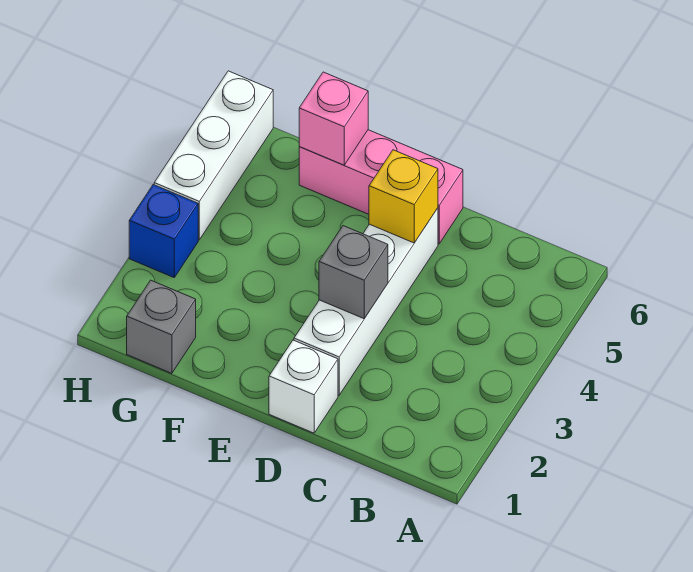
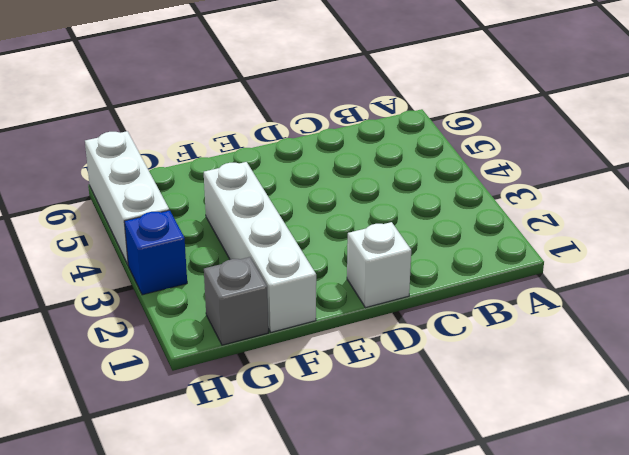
white brick F1:F4 level 1 -> white brick D2:D5 level 1
none -> pink brick D6:F6 level 1
none -> grey brick D3 level 2

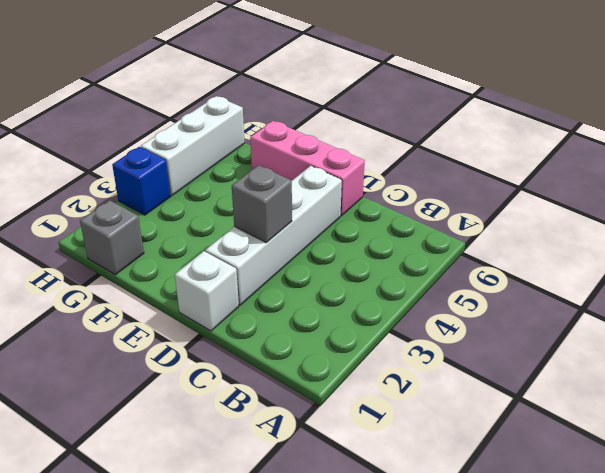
none -> yellow brick D5 level 2
none -> pink brick F6 level 2

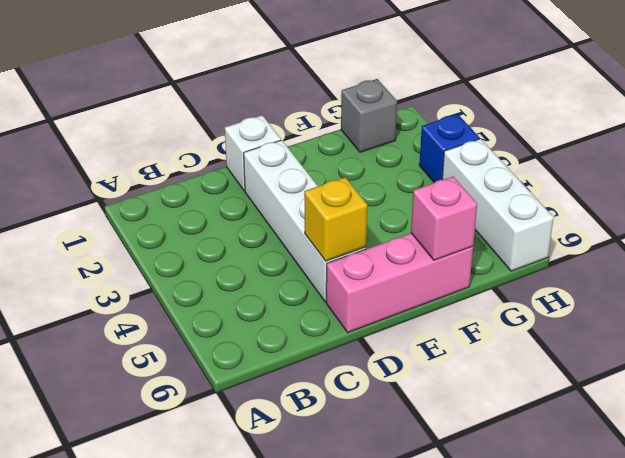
none -> grey brick D3 level 2

